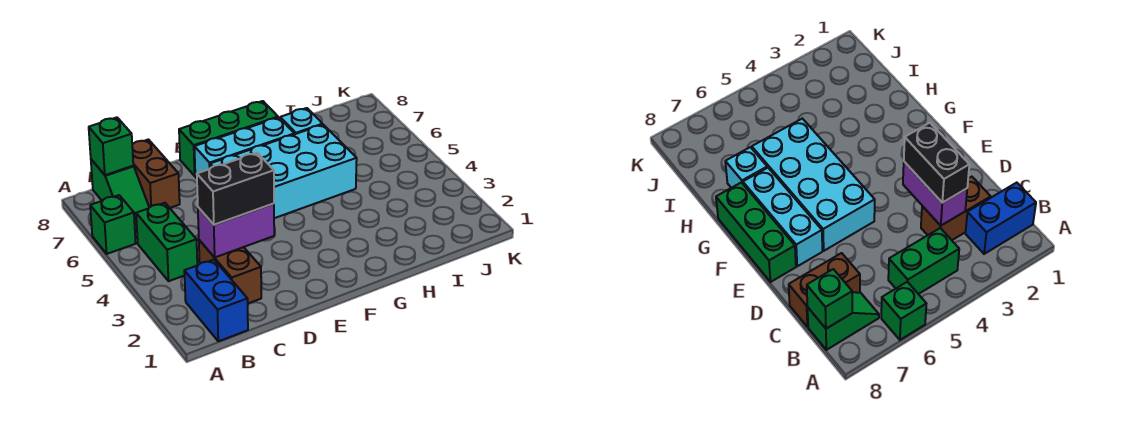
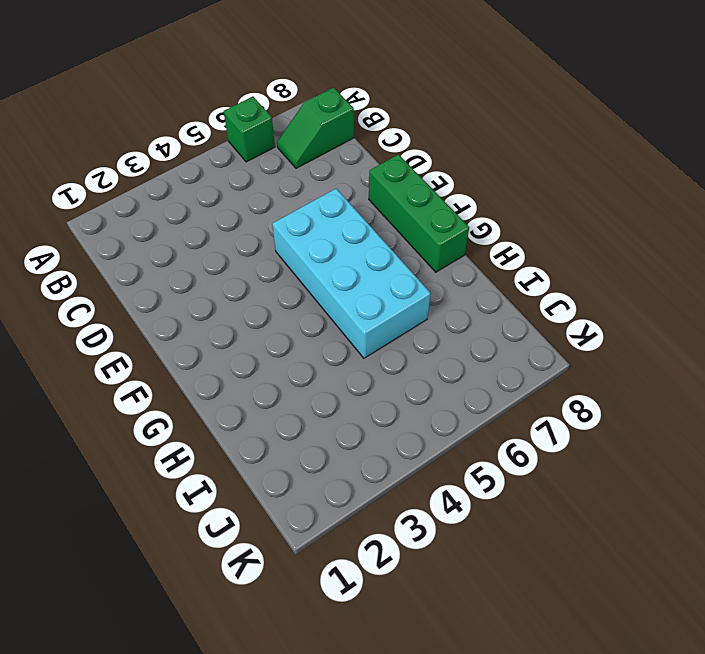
none -> blue brick B1:B2 level 1
none -> green brick B4:B5 level 1
none -> brown brick C2:C3 level 1

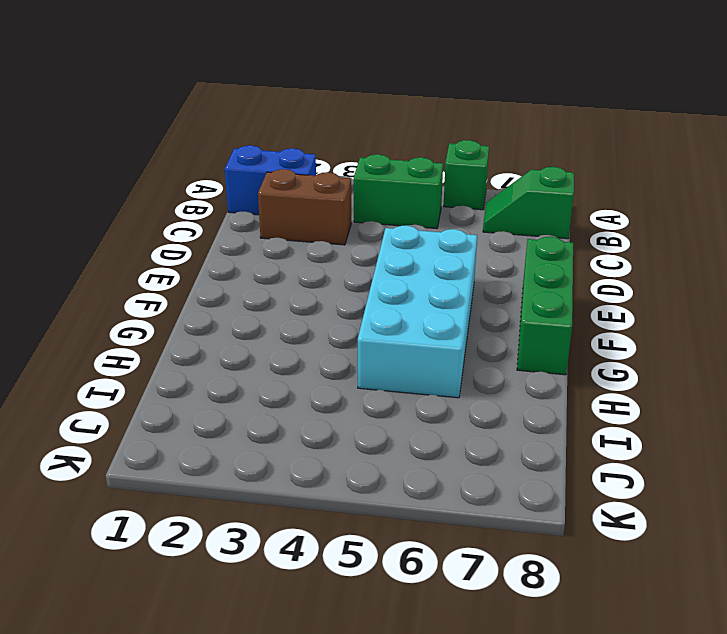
none -> brown brick C7:C8 level 1
none -> cyan brick E7:G7 level 1
none -> cyan brick H7 level 1

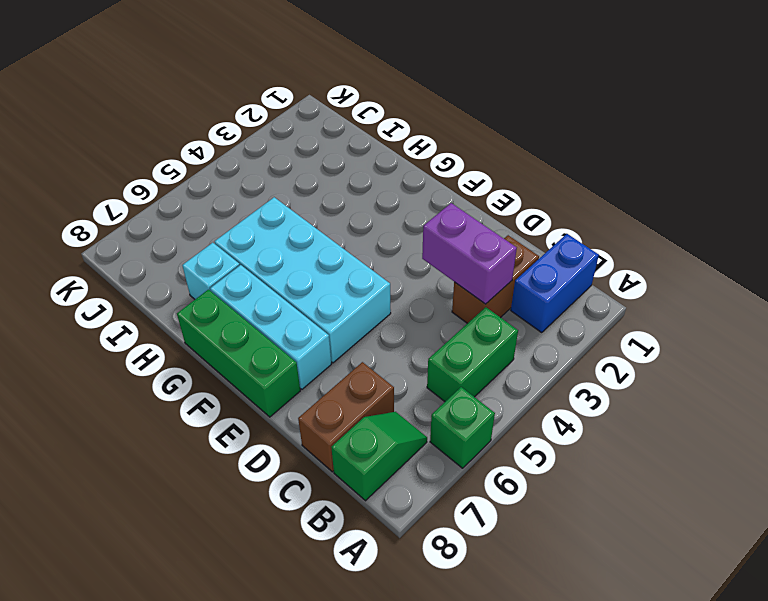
none -> green brick B8 level 2
none -> black brick C3:D3 level 3

